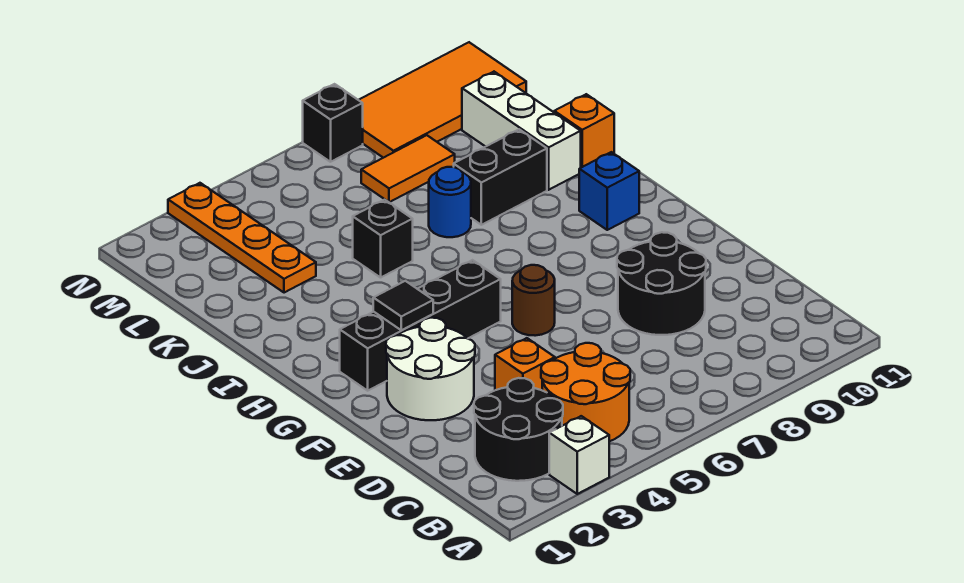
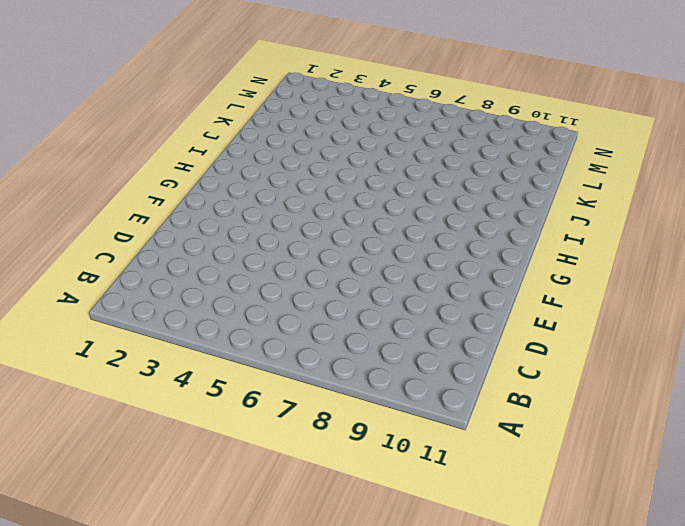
none -> white brick A3 level 1
none -> black round brick B2:C3 level 1
none -> orange round brick B4:C5 level 1

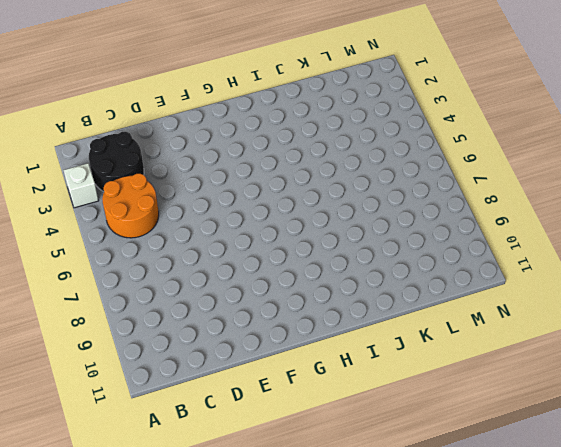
none -> orange brick D4 level 1
none -> black round brick D8:E9 level 1
none -> white round brick E2:F3 level 1

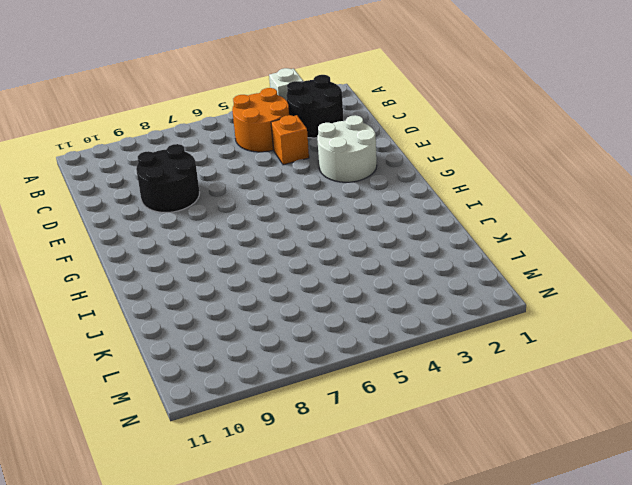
none -> brown round brick F6 level 1
none -> black brick G2:G5 level 1
none -> blue brick H10 level 1

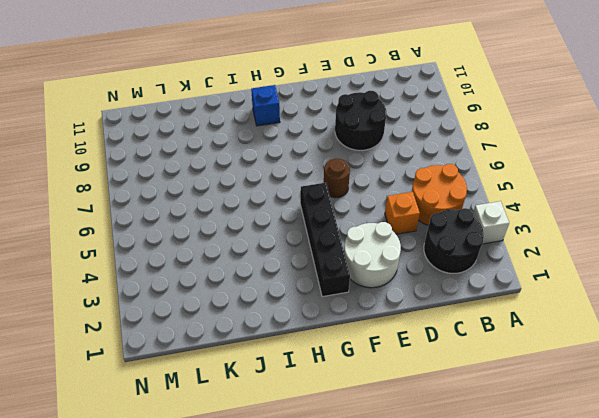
none -> black brick J5 level 1
none -> blue round brick J7 level 1
none -> black brick J8:J9 level 1

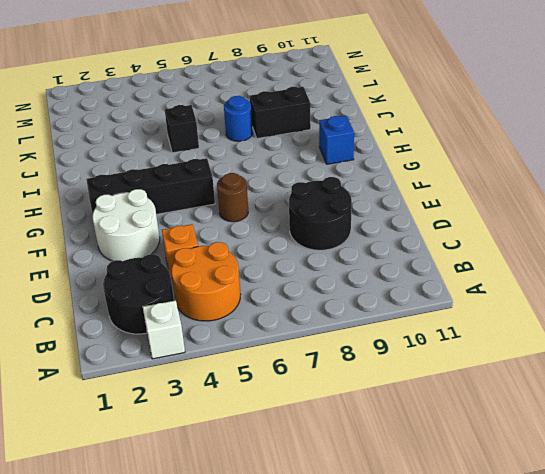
none -> white brick J10:L10 level 1
none -> orange brick J11 level 1
none -> orange plate K3:N3 level 1

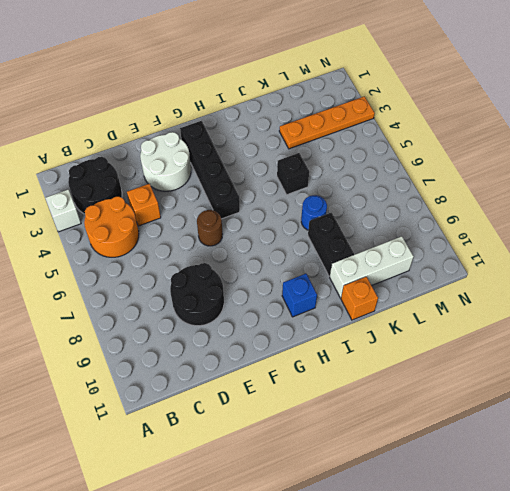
none -> orange tile L7:L8 level 1
none -> orange tile M8:N11 level 1
none -> black brick N7 level 1

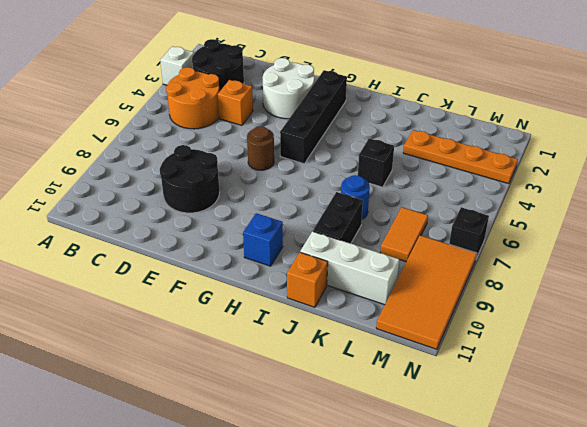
none -> black tile G3 level 2

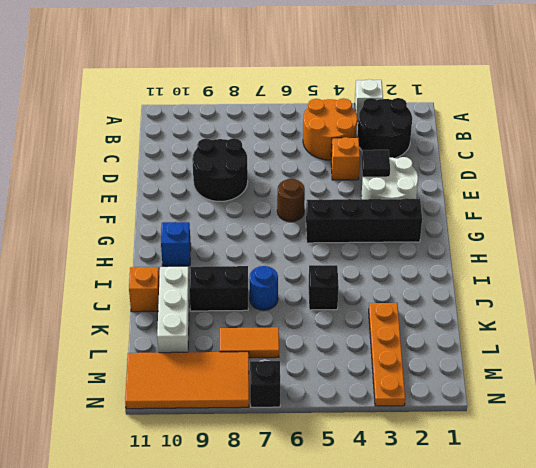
black tile E3 level 2 -> black tile G3 level 2

